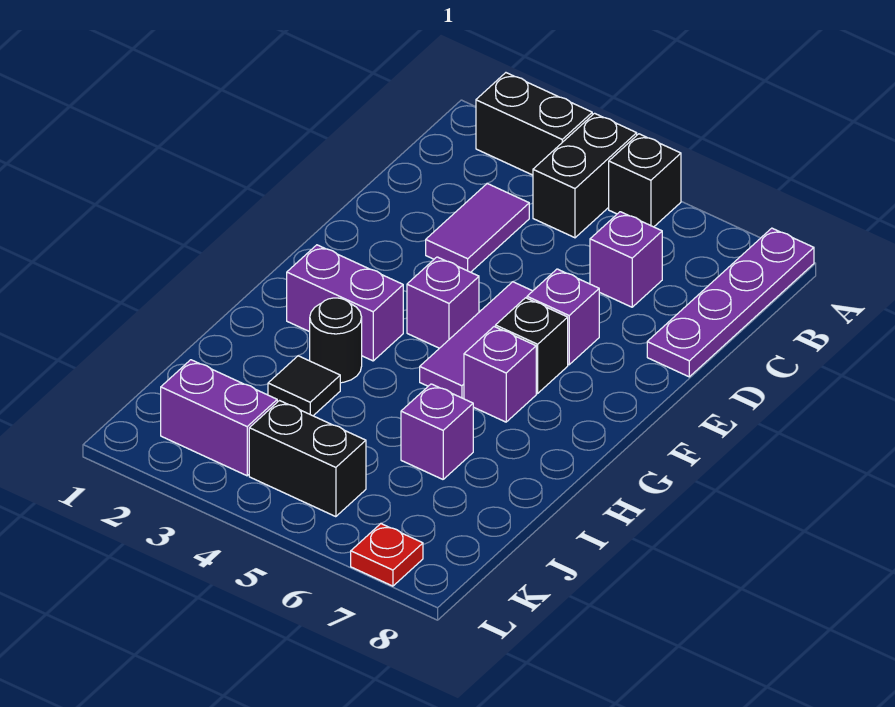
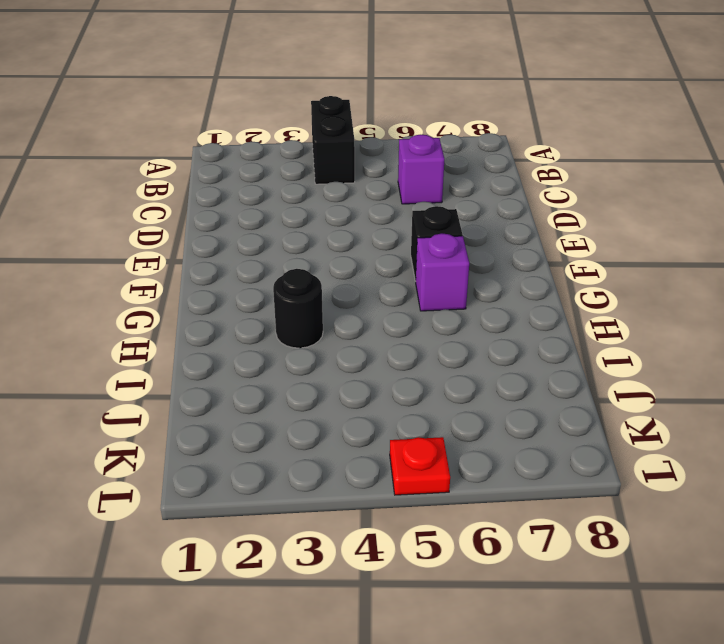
red plate L5 level 1 -> red plate L7 level 1
none -> black brick A2:A3 level 1
none -> black brick A5 level 1
none -> purple plate A8:D8 level 1

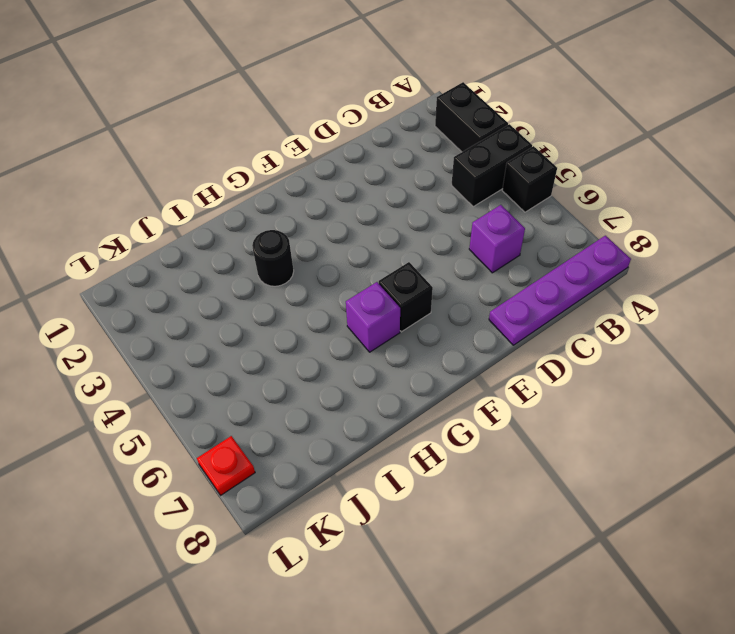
none -> purple tile C3:D3 level 1
none -> purple tile E5:G5 level 1
none -> purple brick E6 level 1

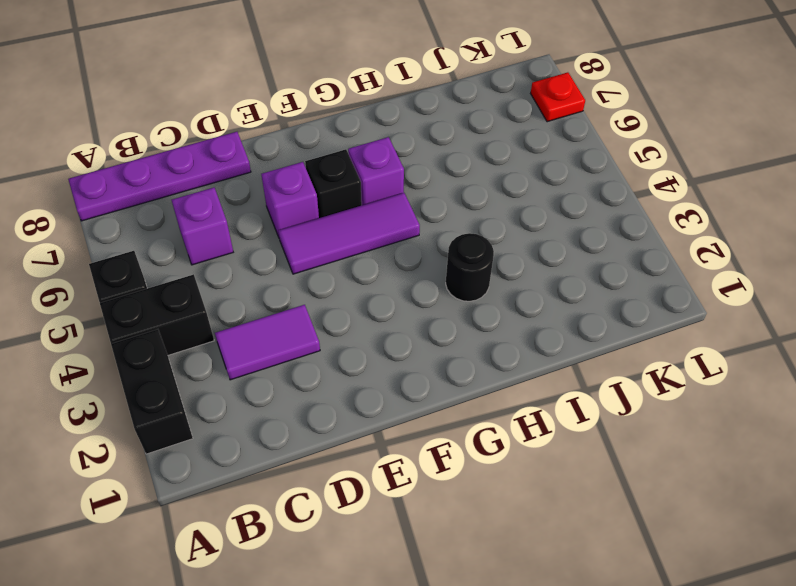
none -> purple brick F4 level 1
none -> purple brick G2:G3 level 1
none -> black tile I3 level 1

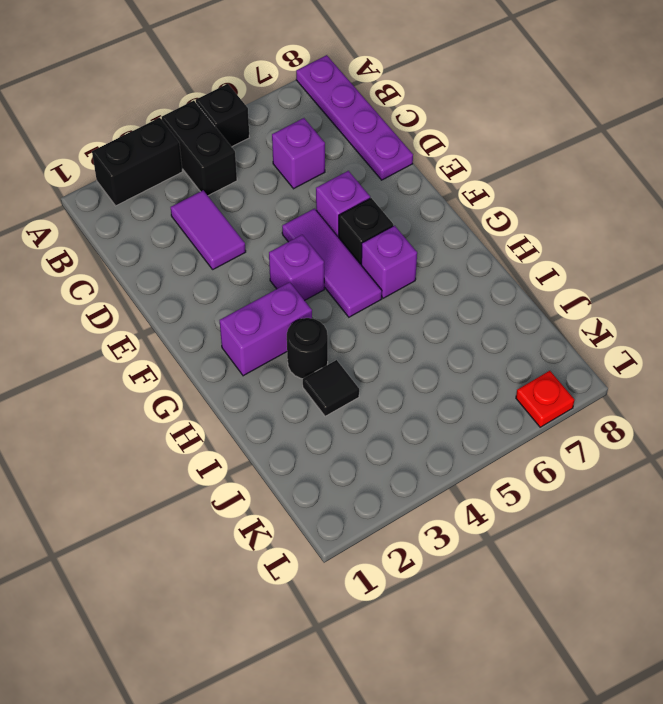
none -> purple brick I6 level 1
none -> purple brick K2:K3 level 1
none -> black brick K4:K5 level 1

